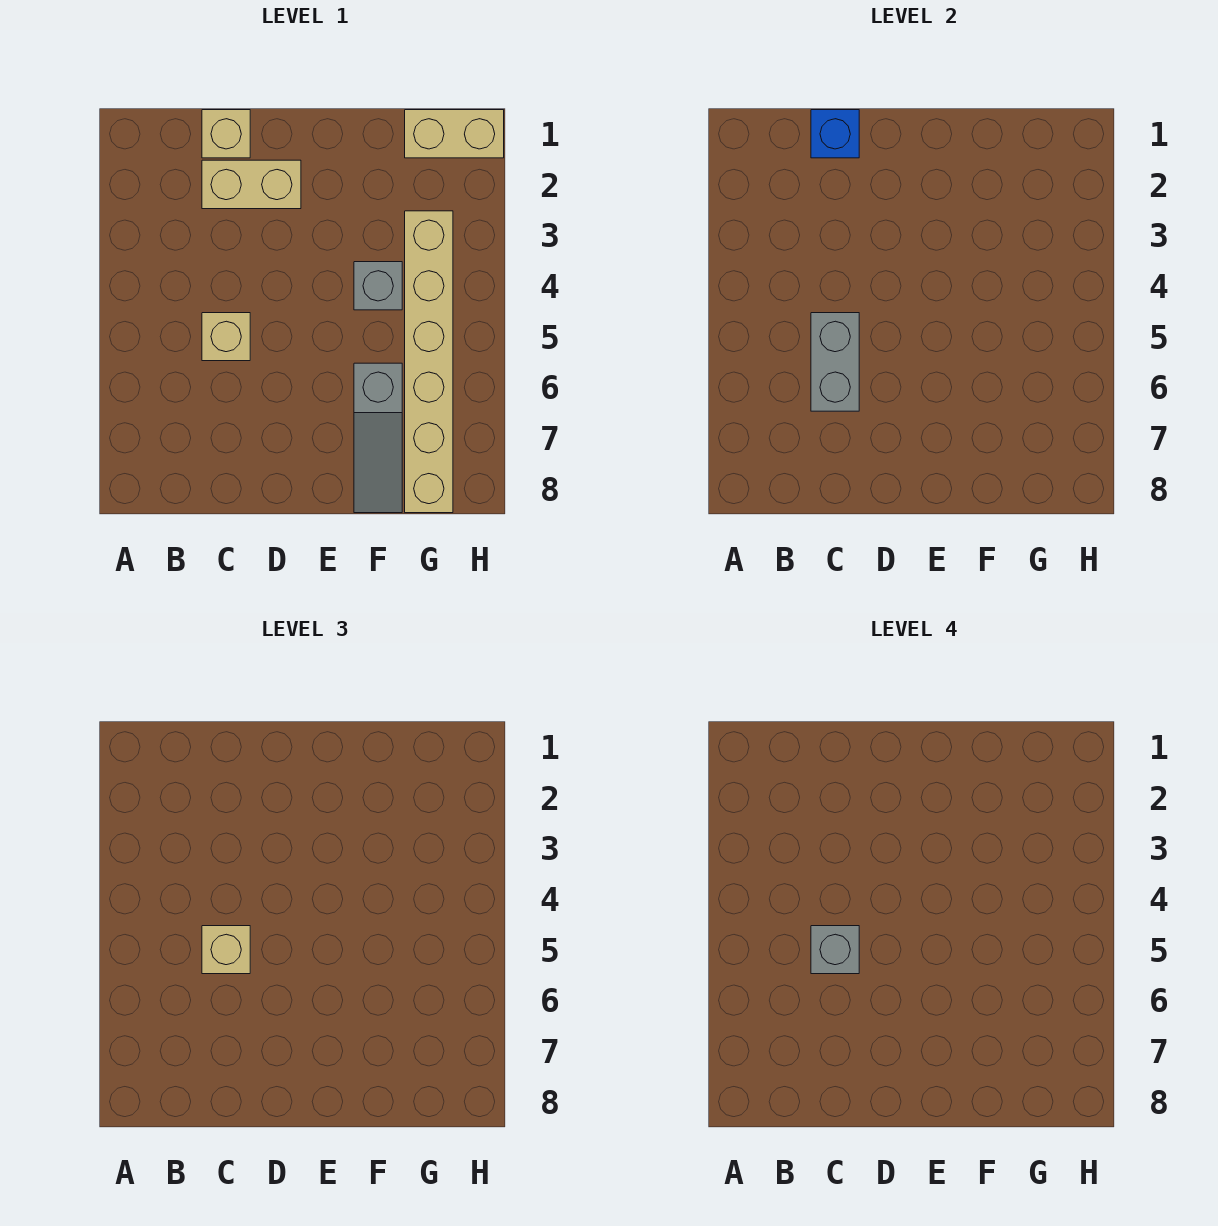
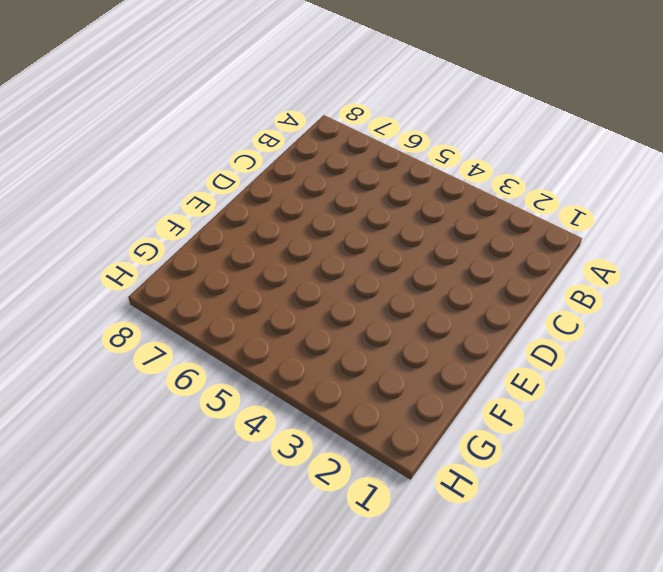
none -> tan brick C1 level 1
none -> tan brick C2:D2 level 1

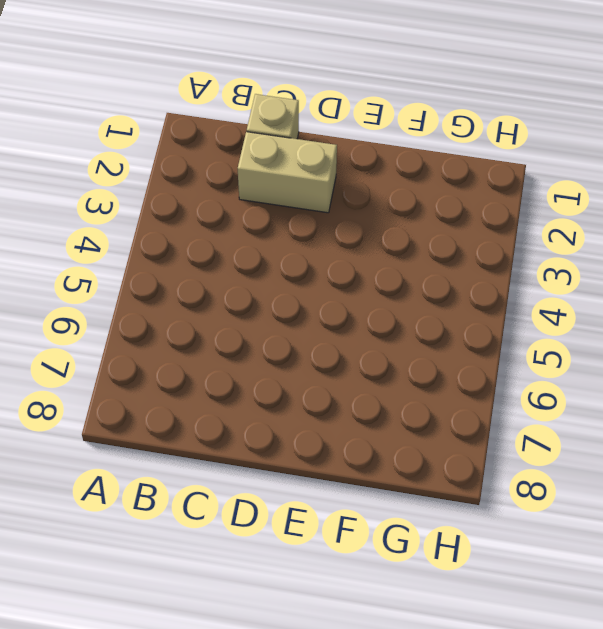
none -> tan brick C5 level 1
none -> grey brick F4 level 1

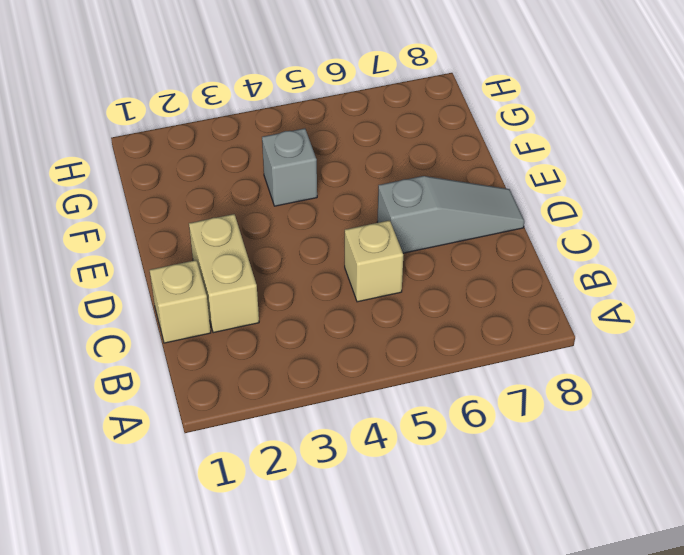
grey slope D6:D8 level 1 top 6 -> grey slope F6:F8 level 1 top 6
none -> tan brick G1:H1 level 1
none -> tan brick G3:G8 level 1

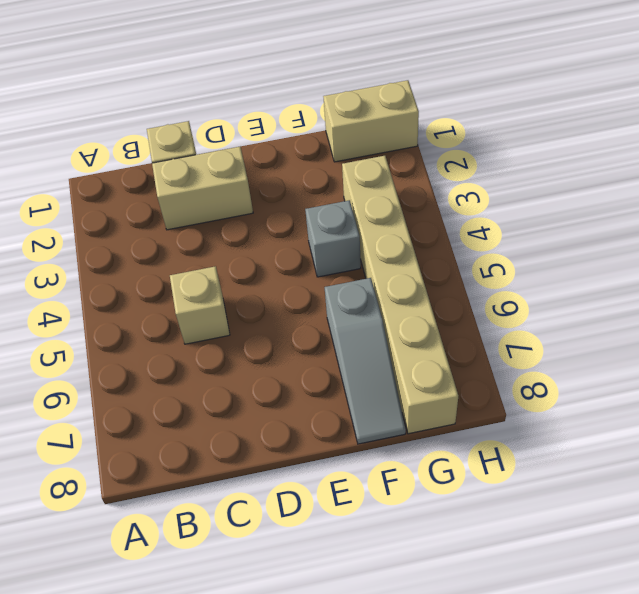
none -> blue brick C1 level 2
none -> grey brick C5:C6 level 2

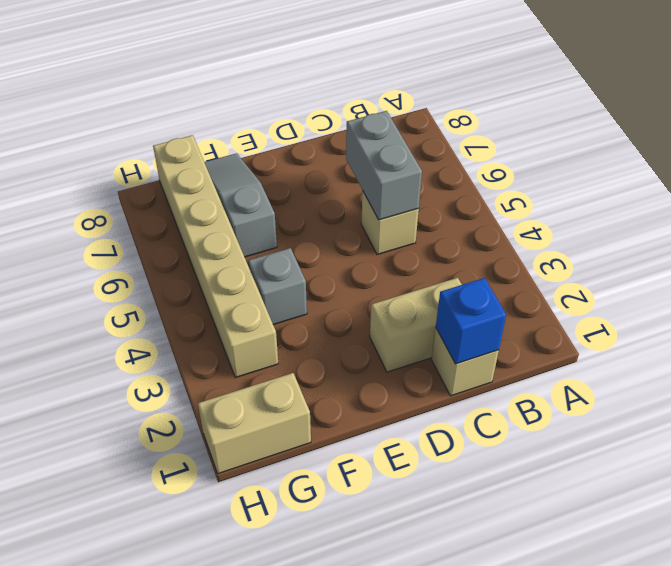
none -> tan brick C5 level 3
none -> grey brick C5 level 4

